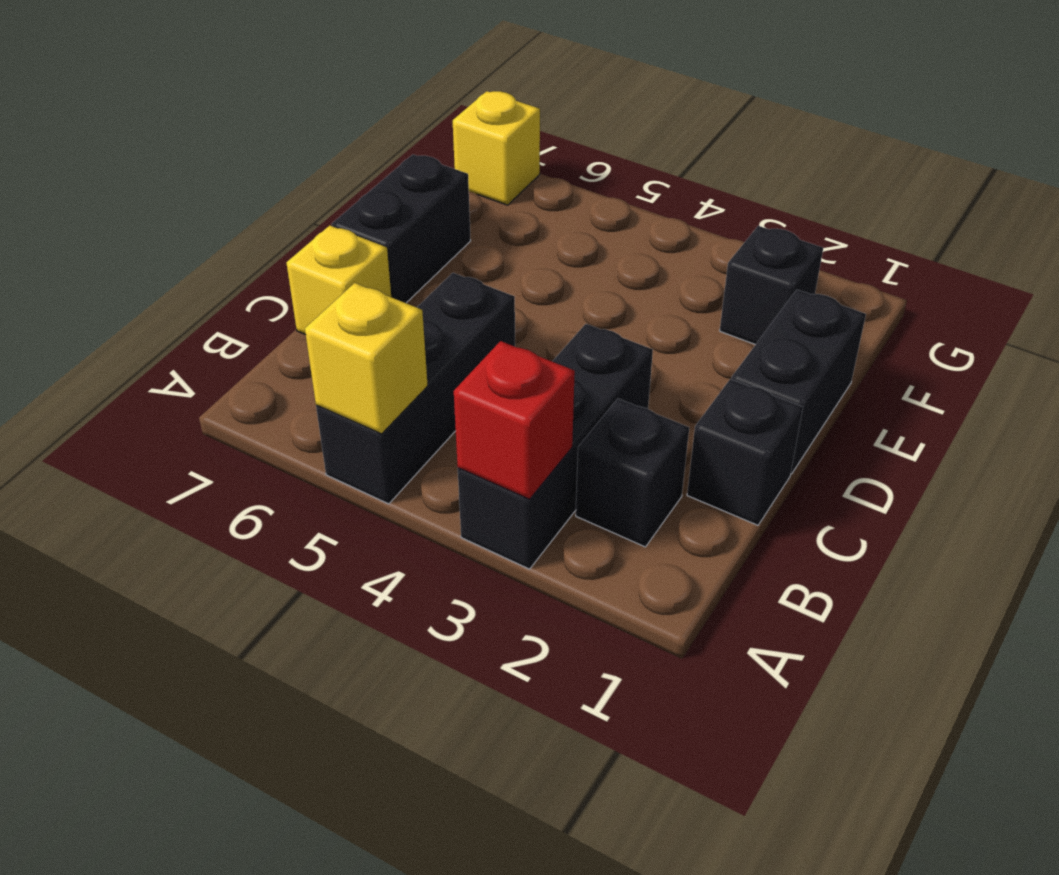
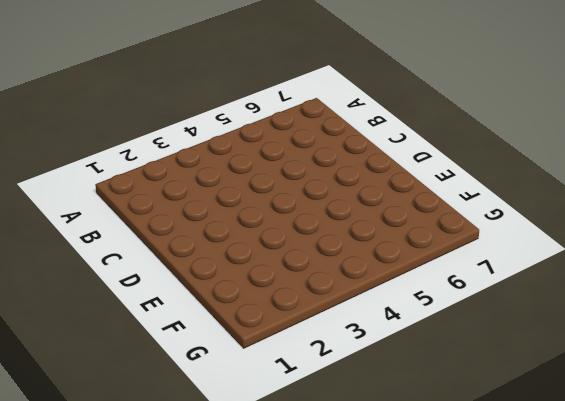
none -> black brick A3:C3 level 1
none -> black brick A5:C5 level 1

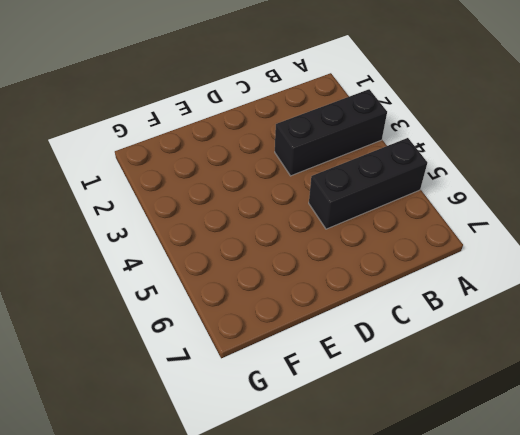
none -> black brick B2 level 1
none -> black brick C1 level 1

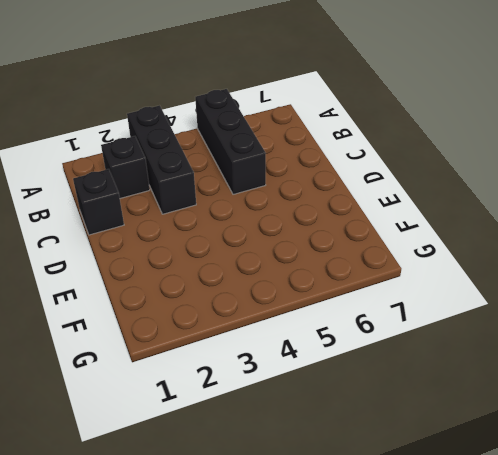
none -> yellow brick C7 level 1
none -> black brick D1:E1 level 1

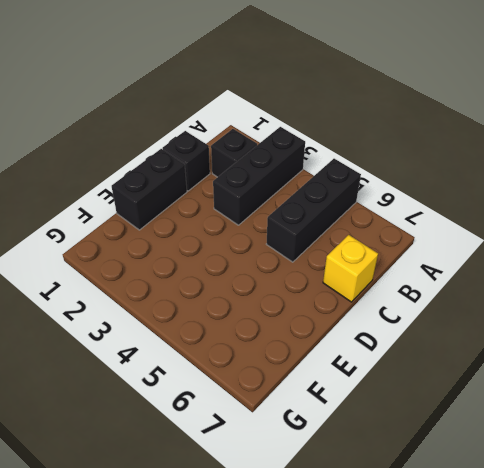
none -> black brick D7:E7 level 1
none -> black brick F2 level 1

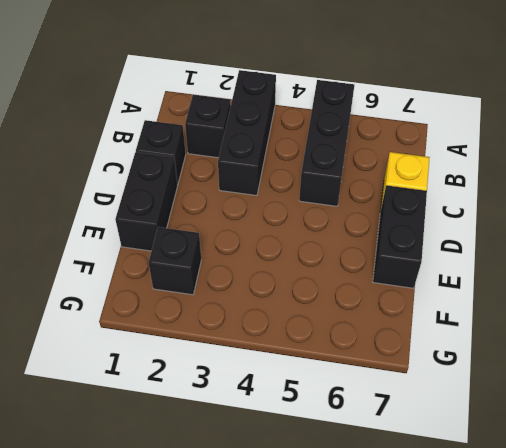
none -> yellow brick G7 level 1
none -> red brick A3 level 2

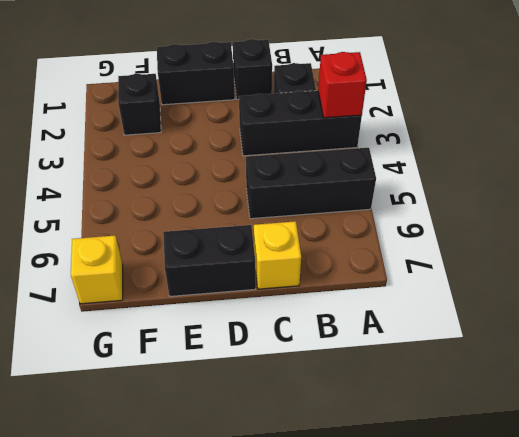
none -> yellow brick A5 level 2

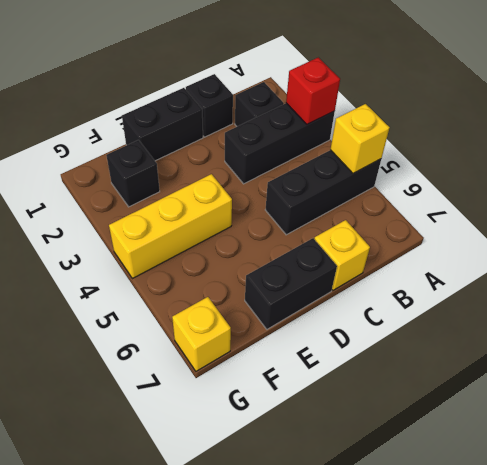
yellow brick E4:G4 level 1 -> none

